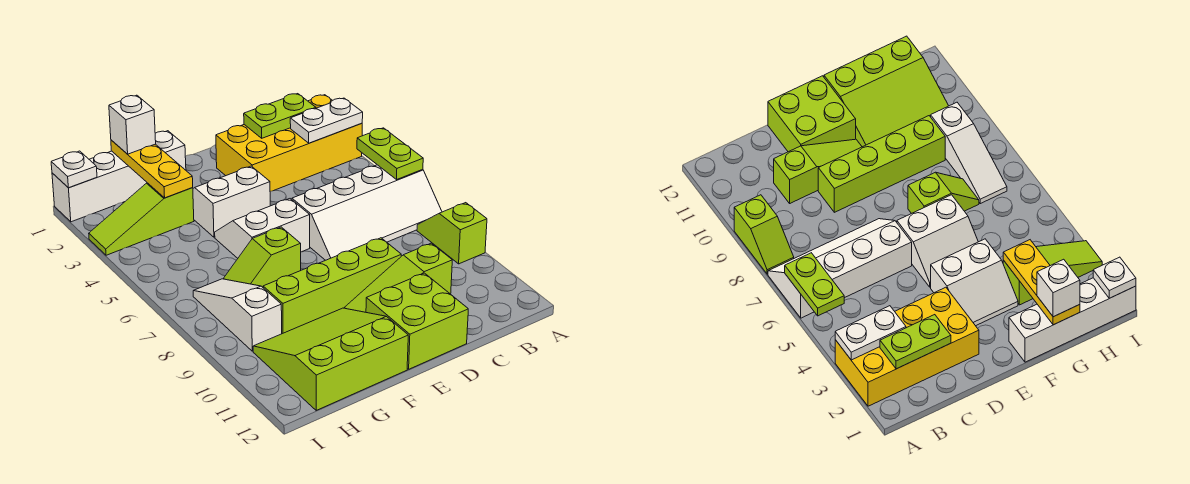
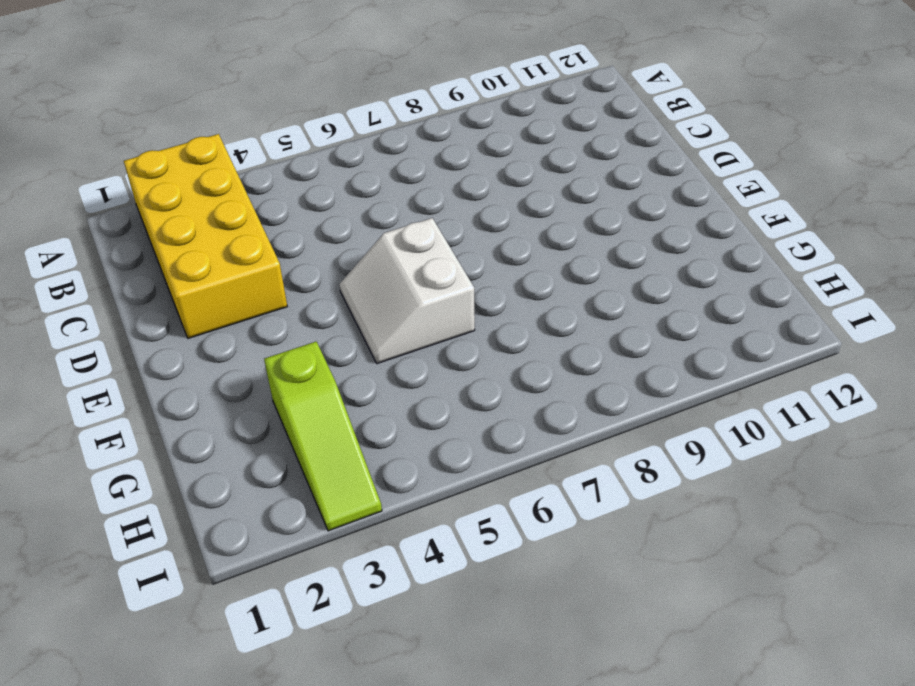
none -> white slope A6:D7 level 1 top 6
none -> lime slope A8:A9 level 1 top 9
none -> lime slope C10:E10 level 1 top C

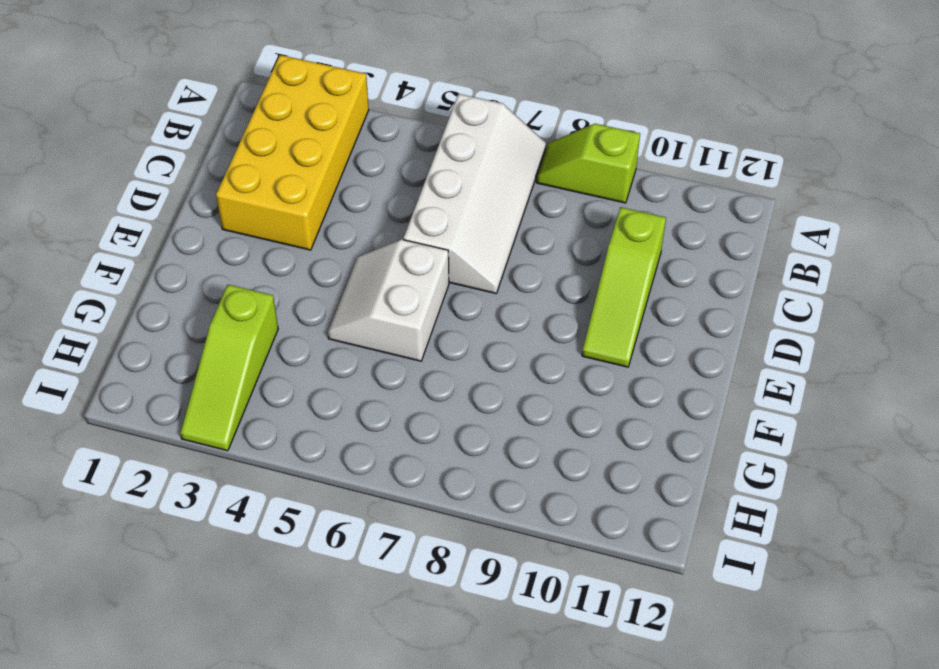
none -> lime brick D9:G9 level 1
none -> lime brick D11:E12 level 1
none -> white slope E3:F4 level 1 top 4

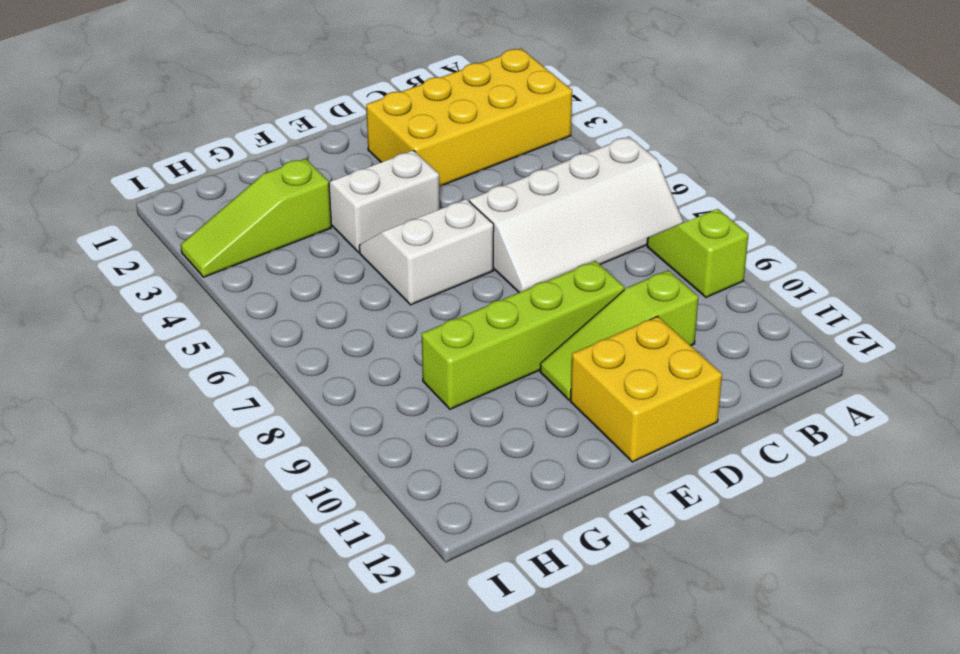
yellow brick D11:E12 level 1 -> lime brick D11:E12 level 1
none -> white brick F1:I1 level 1
none -> lime slope F7:G7 level 1 top F
none -> lime slope F10:H12 level 1 top 12

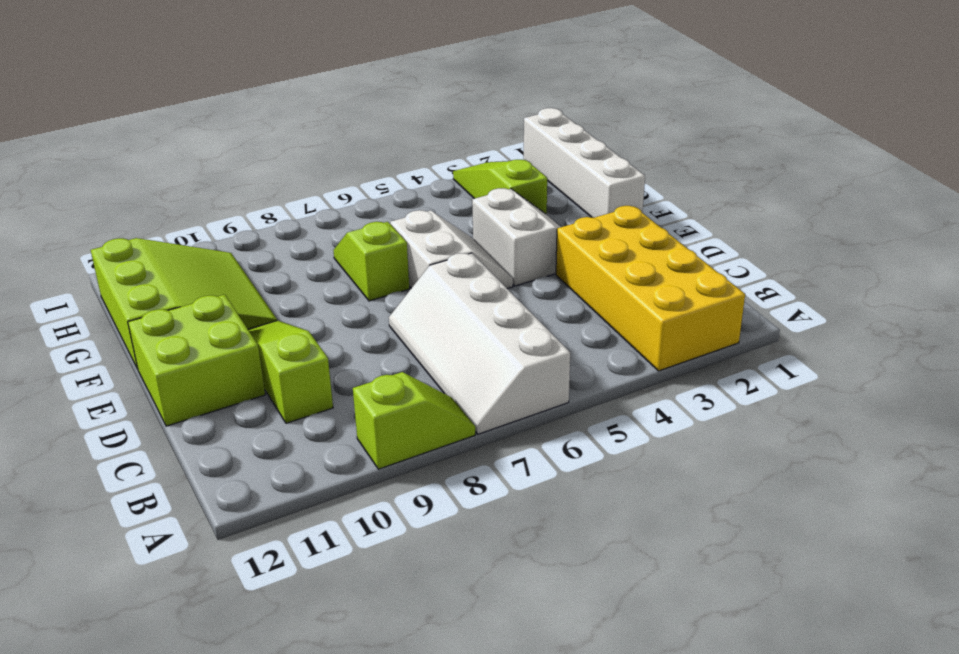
none -> lime brick D9:G9 level 1
none -> white slope H7:H9 level 1 top 9
none -> white plate A3:B3 level 2

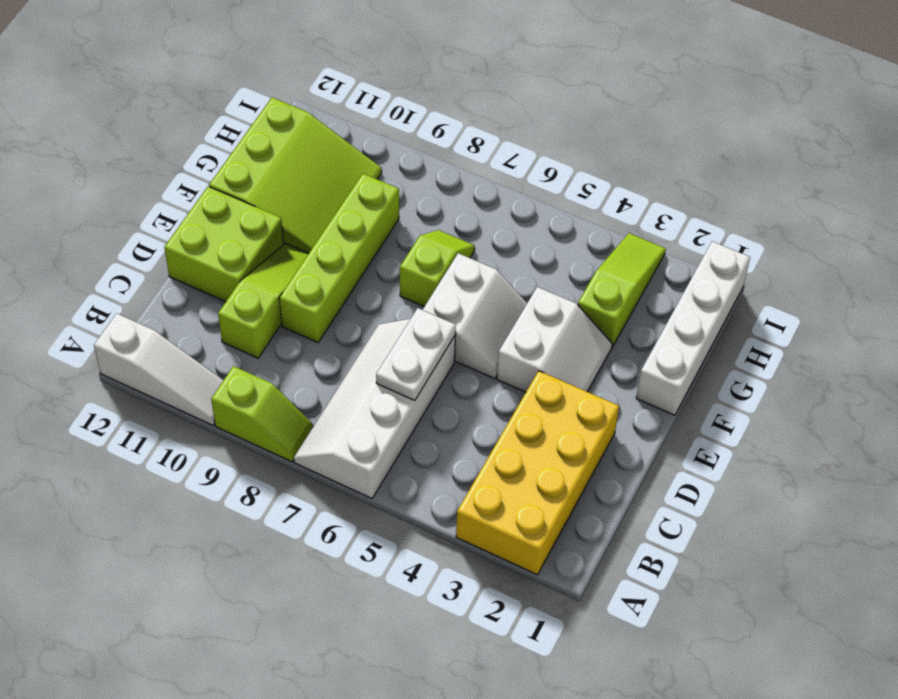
white slope A10:A12 level 1 top 12 -> white slope H7:H9 level 1 top 9
white plate C6:D6 level 2 -> white plate A3:B3 level 2
none -> lime plate A5:A6 level 2
none -> lime plate B2:C2 level 2
none -> yellow plate G1:G3 level 2

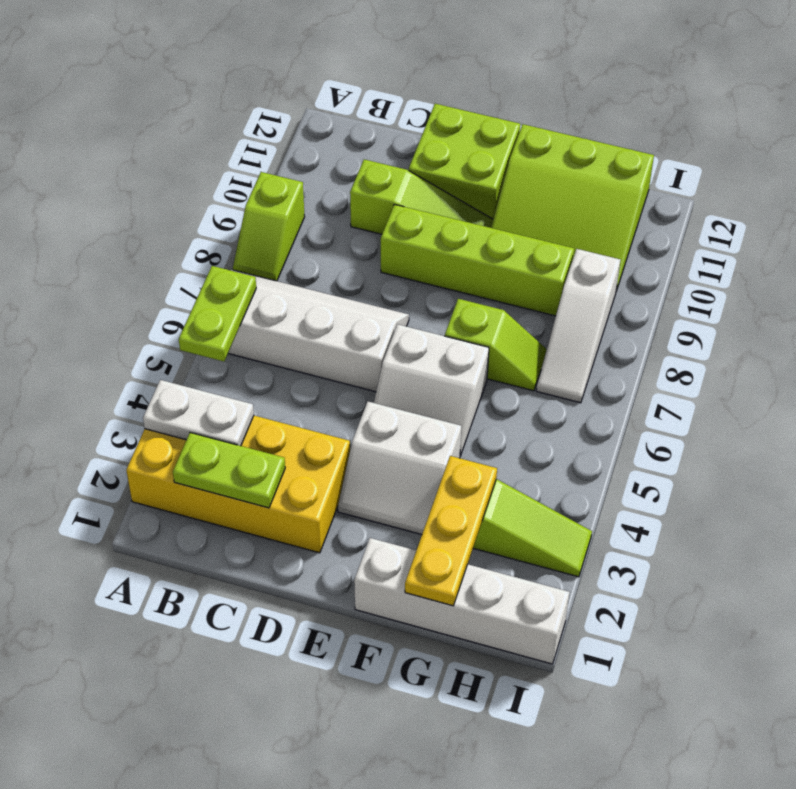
none -> white plate I1 level 2
none -> white brick G1 level 3

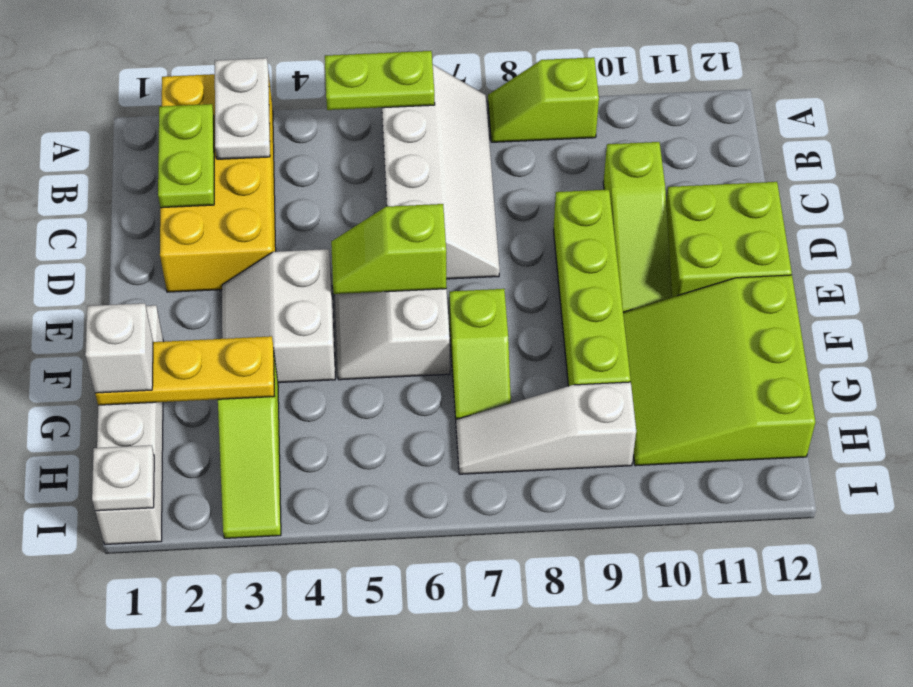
lime slope E5:E6 level 2 top 6 -> none

